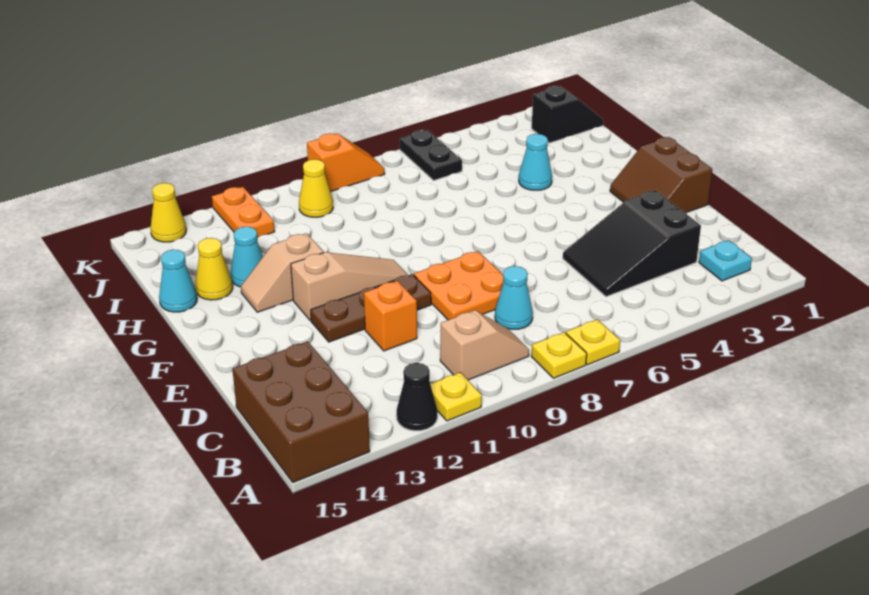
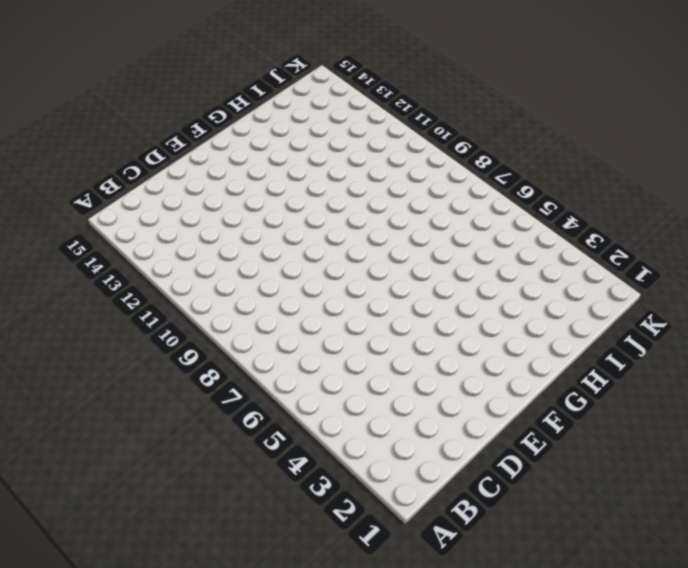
none -> yellow plate A7 level 1
none -> yellow plate A8 level 1
none -> yellow plate A11 level 1

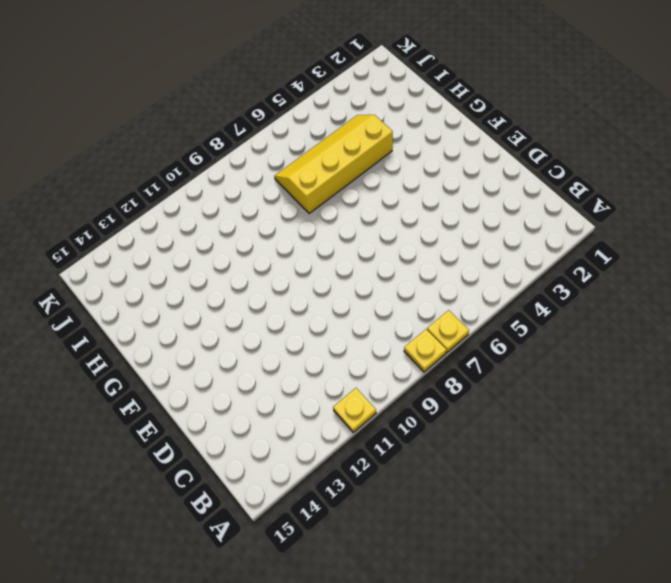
yellow slope H4:I7 level 1 top H -> cyan cone H4 level 1
none -> black cone A12 level 1
none -> brown brick A14:C15 level 1
none -> cyan plate B2 level 1

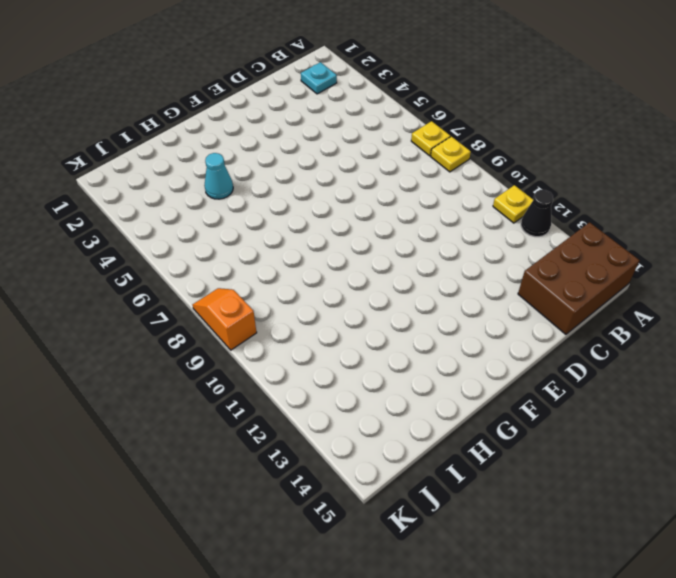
none -> tan slope B9:B10 level 1 top 10
none -> black slope C3:D5 level 1 top 3
none -> cyan cone C8 level 1

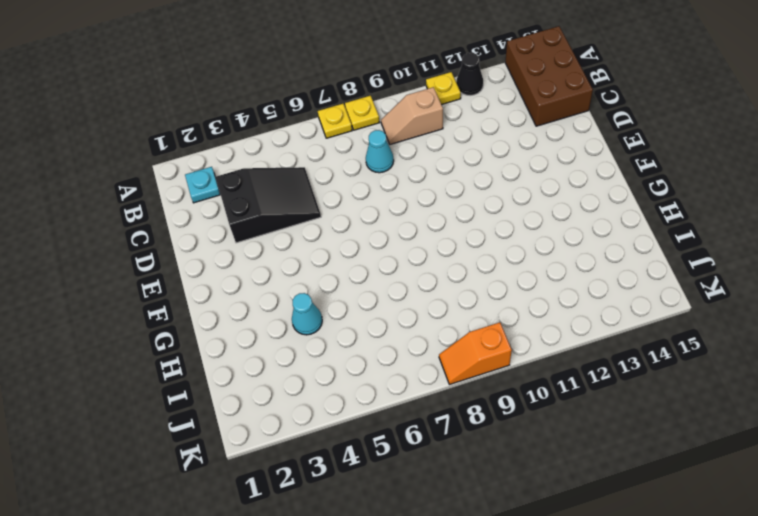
none -> orange plate D8:E9 level 1
none -> orange brick D11 level 1
none -> brown slope E1:F2 level 1 top 1

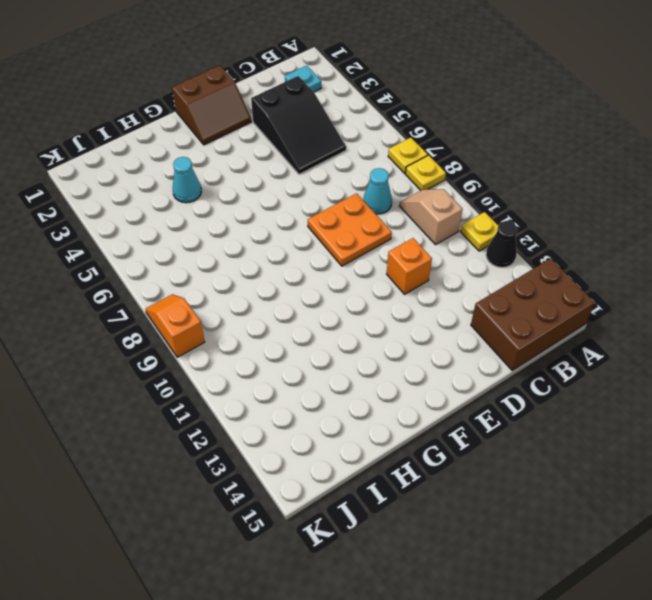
none -> brown plate E10:E12 level 1
none -> tan slope F10:F12 level 1 top 12
none -> tan slope G12:G13 level 1 top 12

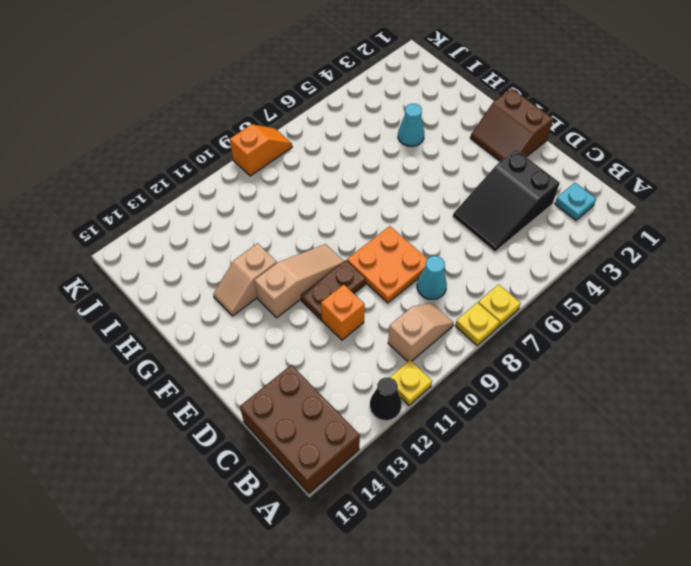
brown plate E10:E11 level 1 -> brown plate E10:E12 level 1
none -> cyan cone H13 level 1
none -> yellow cone H14 level 1
none -> cyan cone H15 level 1

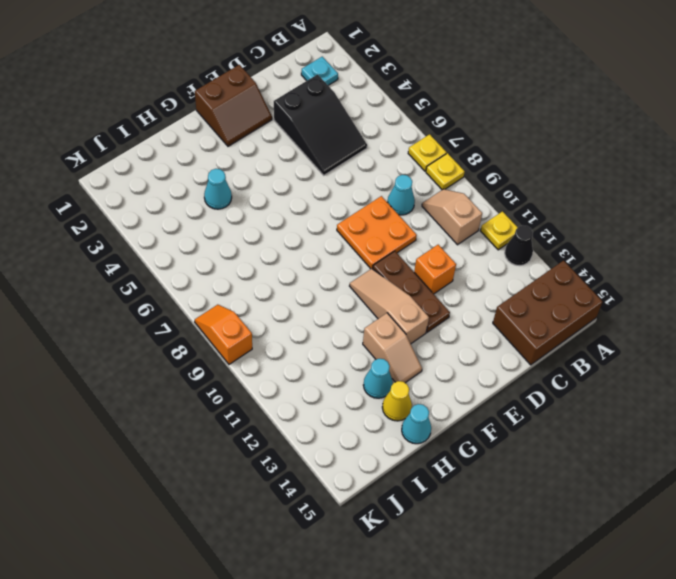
none -> black slope J1:J2 level 1 top 2
none -> black plate J6:K6 level 1
none -> yellow cone J10 level 1

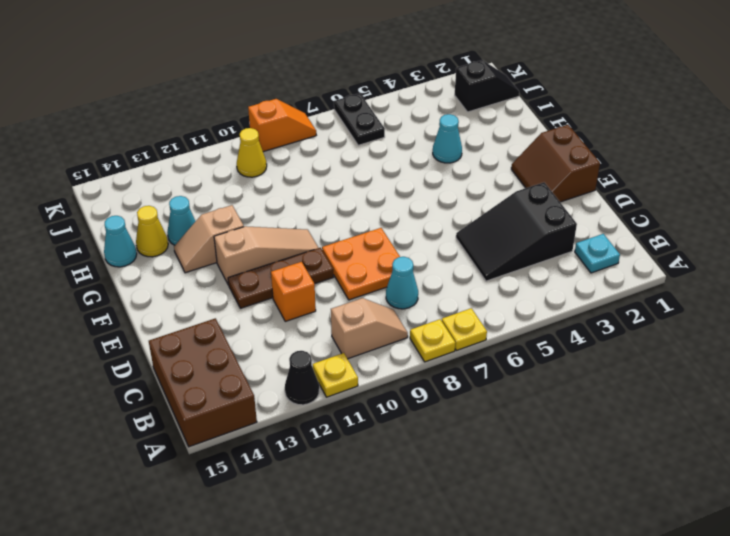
none -> orange plate J12:K12 level 1
none -> yellow cone K14 level 1

